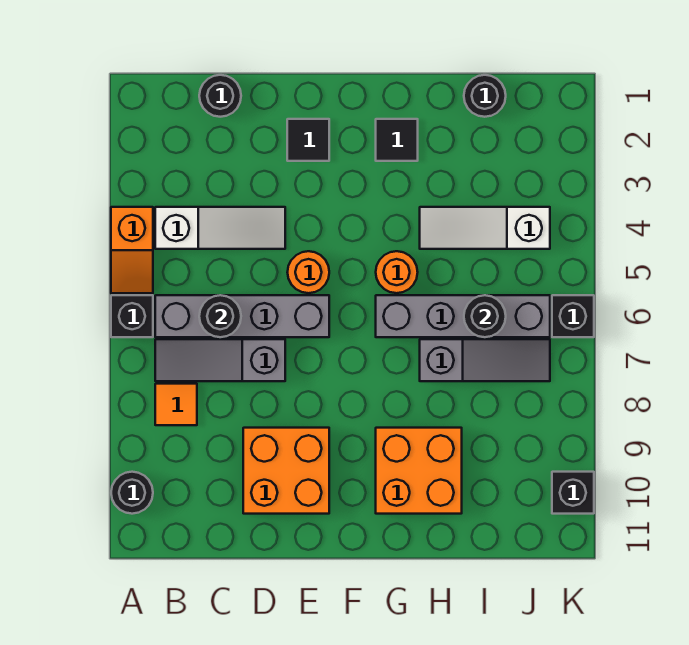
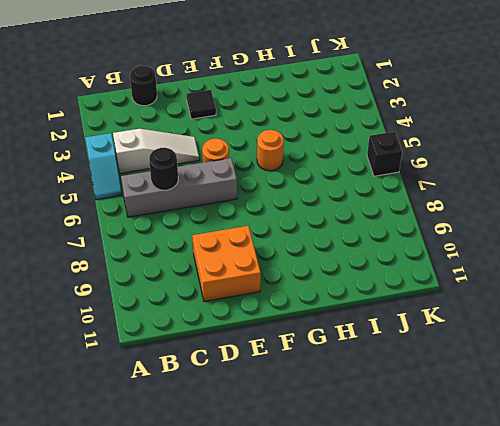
cyan slope A4:A5 level 1 top 4 -> orange slope A4:A5 level 1 top 4
none -> black brick A6 level 1
none -> black round brick A10 level 1
none -> grey slope B7:D7 level 1 top D

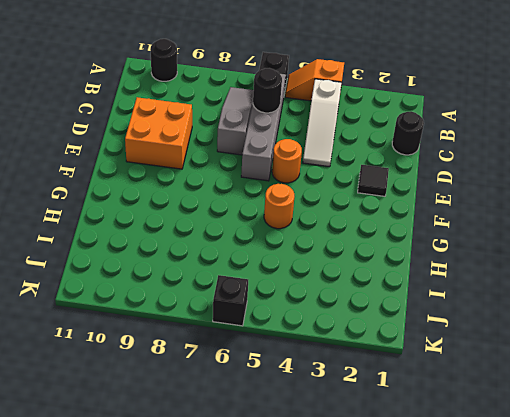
none -> orange tile B8 level 1
none -> black tile G2 level 1
none -> grey brick G6:J6 level 1

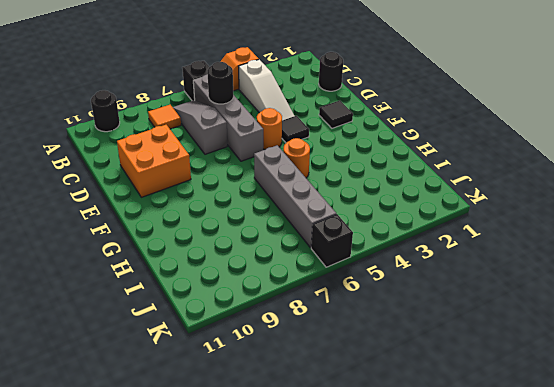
black tile E4 level 1 -> black tile G2 level 1
none -> orange brick G9:H10 level 1
none -> white slope H4:J4 level 1 top J
none -> grey slope H7:J7 level 1 top H

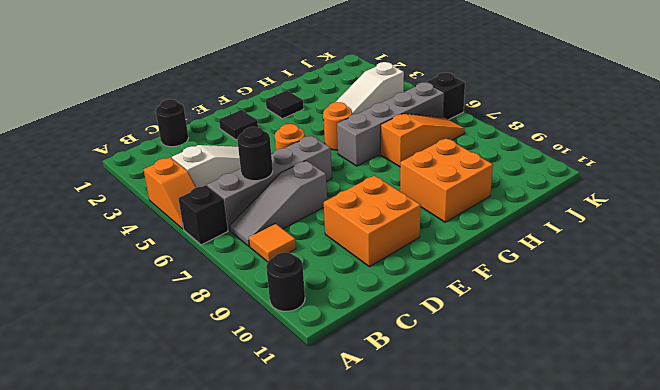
orange slope H7:J7 level 1 top H -> grey slope H7:J7 level 1 top H
none -> black round brick I1 level 1
none -> black brick K10 level 1
none -> black round brick I6 level 2

